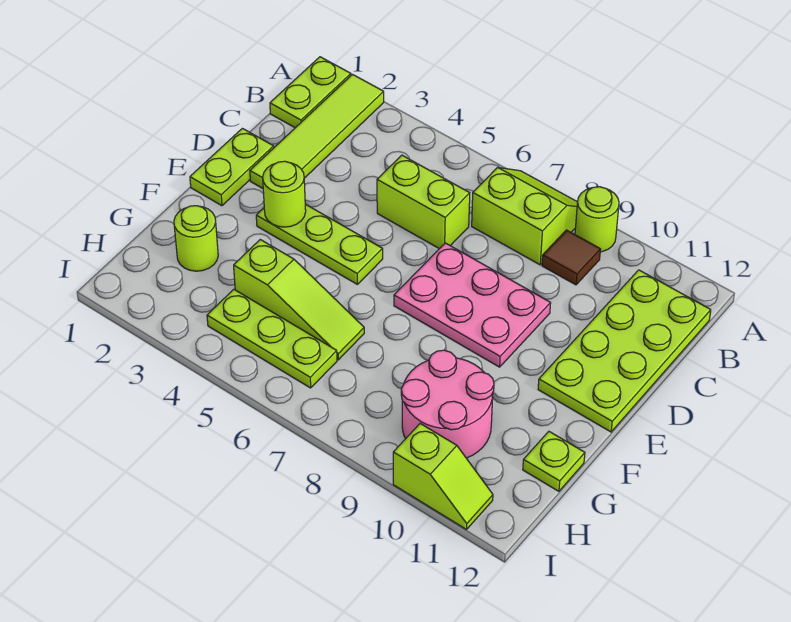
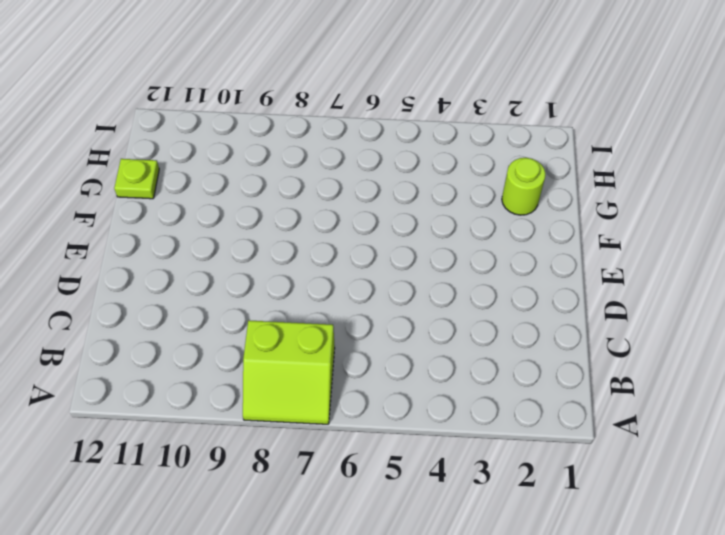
none -> lime plate A1:B1 level 1
none -> lime tile A2:D2 level 1
none -> lime round brick A9 level 1

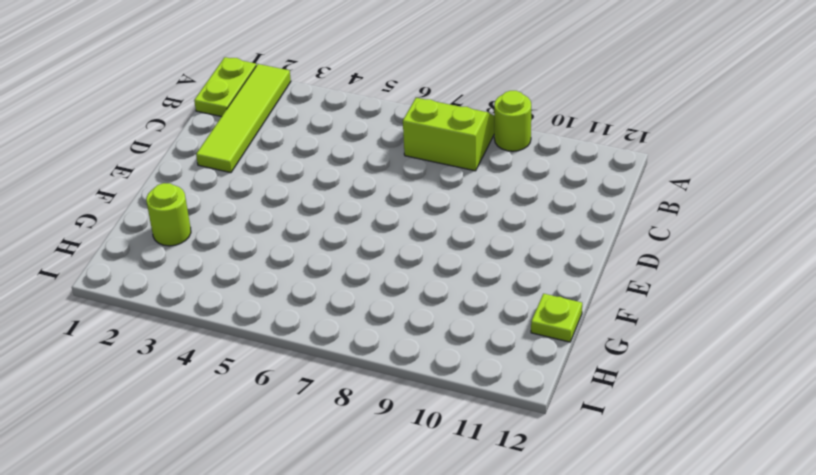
none -> brown tile B9 level 1
none -> lime plate B11:E12 level 1
none -> lime brick C5:C6 level 1

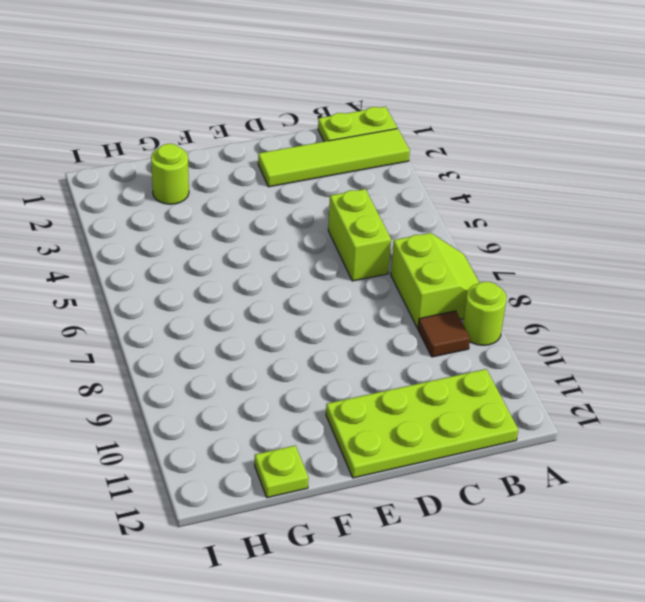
none -> lime plate D1:E1 level 1
none -> pink plate D7:E9 level 1
none -> lime plate E3:E5 level 1

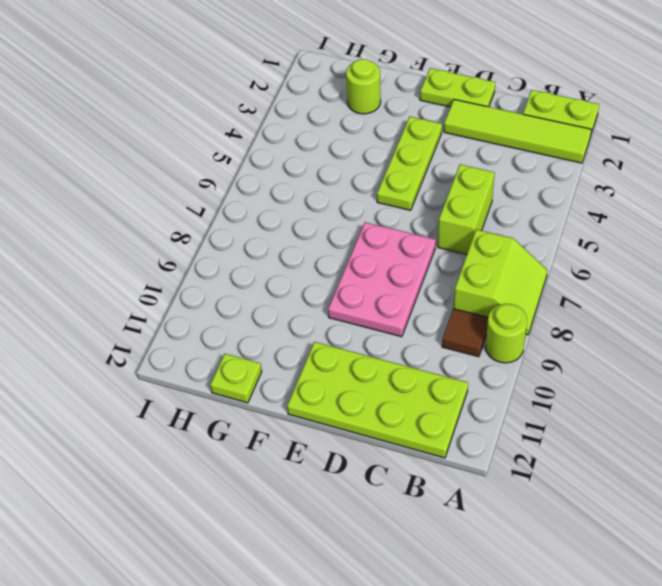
none -> lime slope G4:G6 level 1 top 4
none -> pink round brick G9:H10 level 1
none -> lime plate H4:H6 level 1

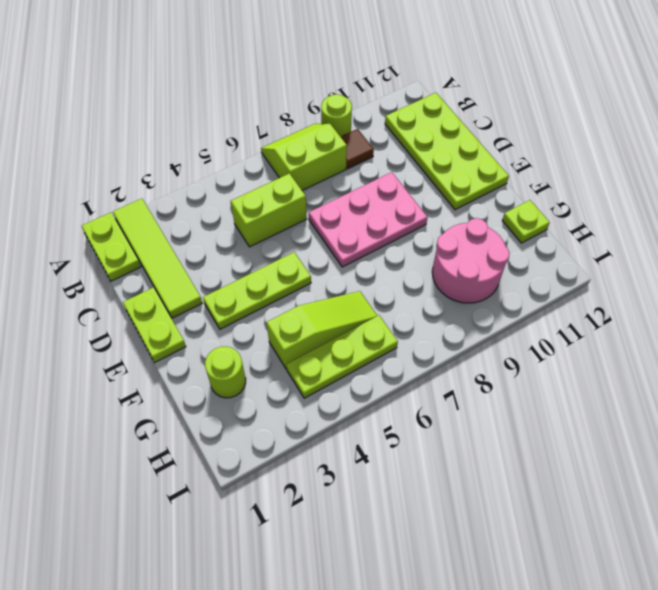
none -> lime slope I10:I11 level 1 top 10
none -> lime round brick E3 level 2

